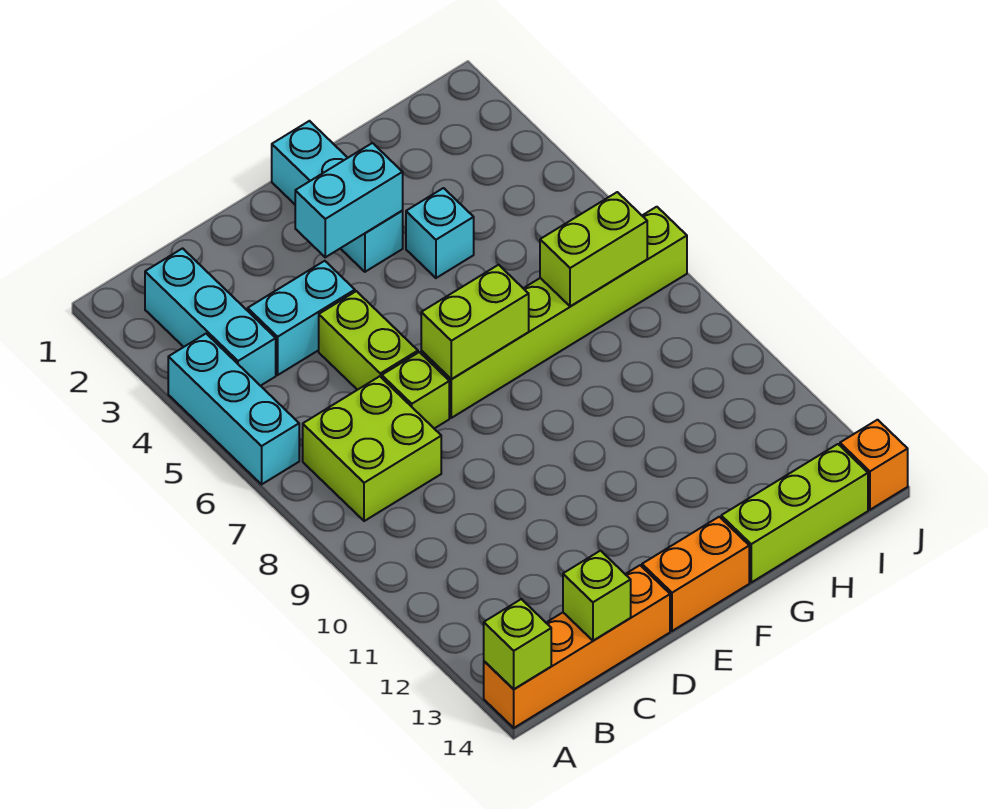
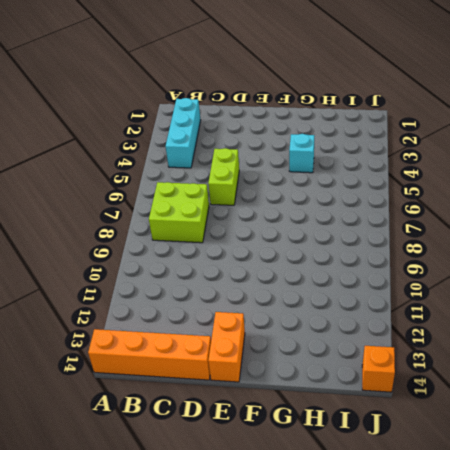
orange brick E13:E14 level 1 -> orange brick E14:F14 level 1
none -> cyan brick A4:A6 level 1
none -> cyan brick C4:D4 level 1
none -> lime brick D7 level 1

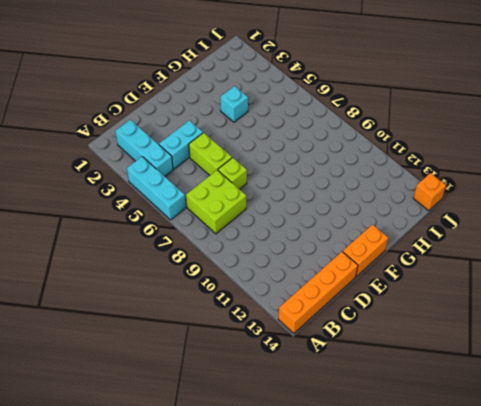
none -> lime brick E7:J7 level 1
none -> cyan brick F1:F3 level 1
none -> lime brick G14:I14 level 1

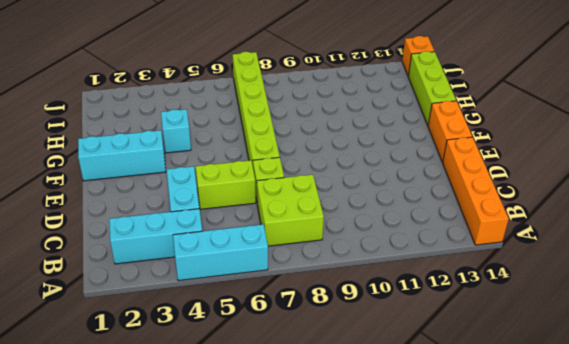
none -> lime brick A14 level 2
none -> lime brick C14 level 2
none -> cyan brick E3:F3 level 2

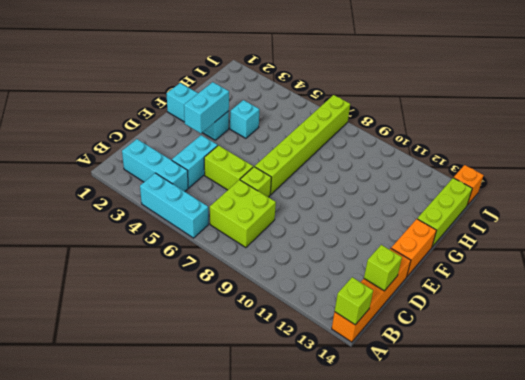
none -> lime brick E7:F7 level 2
none -> lime brick H7:I7 level 2

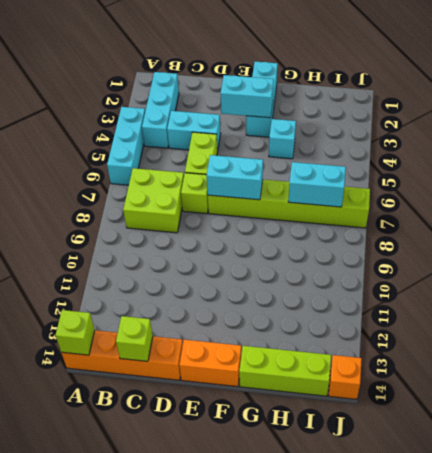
cyan brick E7:F7 level 2 -> lime brick E7:F7 level 2
cyan brick H7:I7 level 2 -> lime brick H7:I7 level 2

